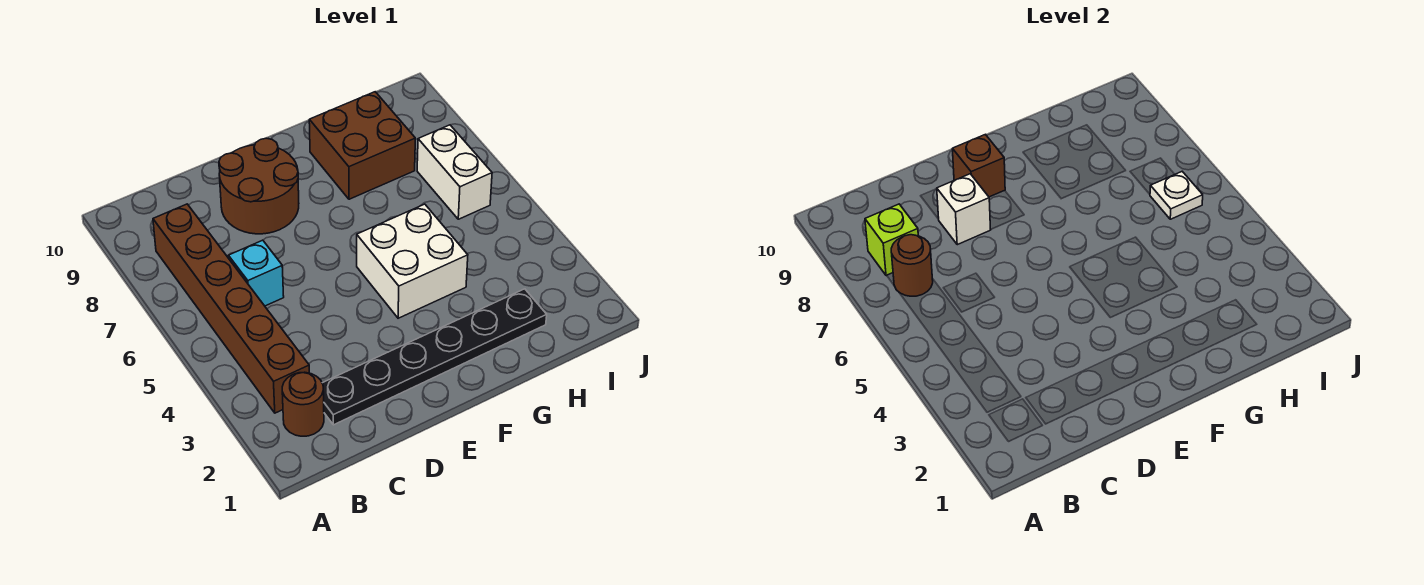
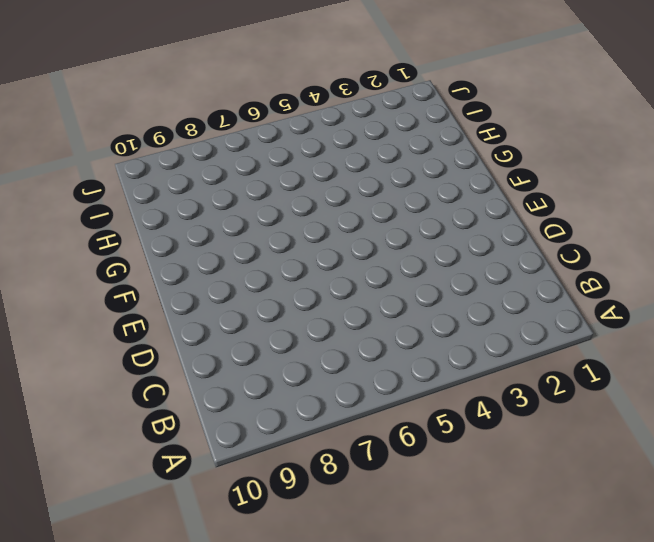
none -> brown round brick B2 level 1
none -> brown brick B3:B8 level 1
none -> black plate C2:H2 level 1

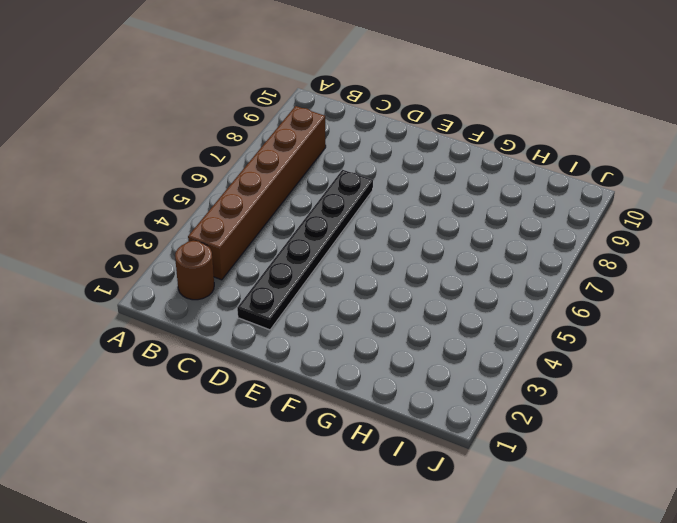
black plate D2:D7 level 1 -> black plate C2:H2 level 1
none -> cyan brick C6 level 1
none -> brown round brick D8:E9 level 1
none -> white brick F4:G5 level 1

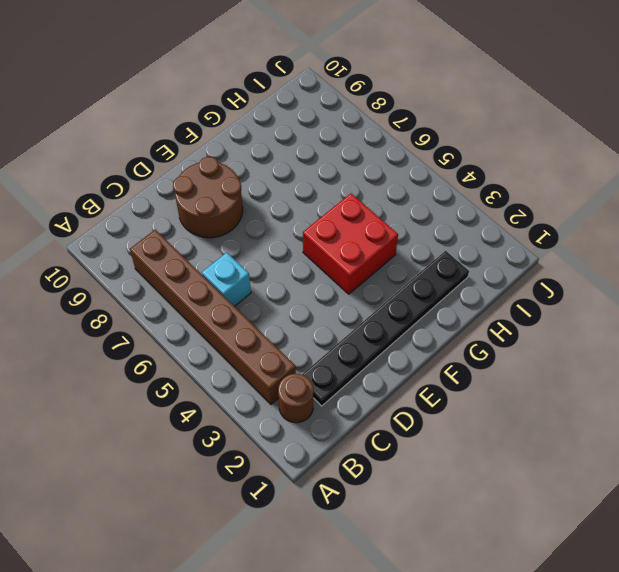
red brick F4:G5 level 1 -> white brick F4:G5 level 1
none -> brown brick G8:H9 level 1
none -> white brick I6:I7 level 1
none -> brown round brick B7 level 2

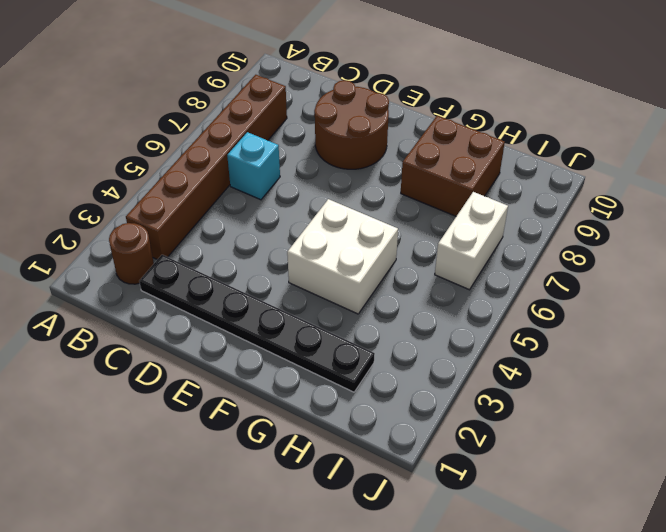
none -> brown round brick B7 level 2
none -> lime brick B8 level 2
none -> white brick D8 level 2

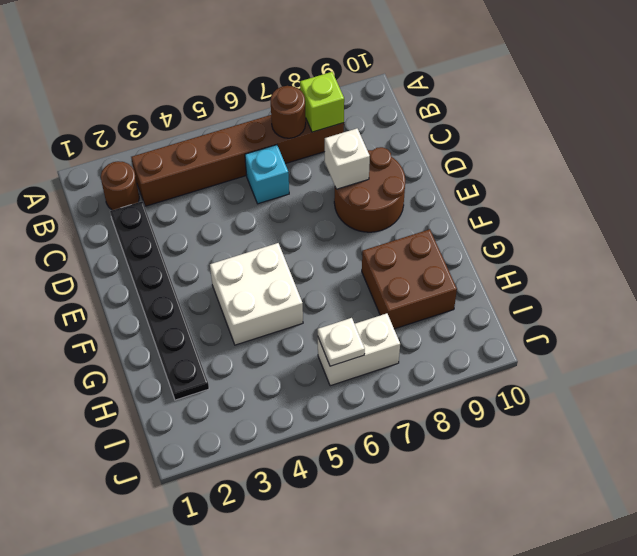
none -> brown brick E9 level 2

